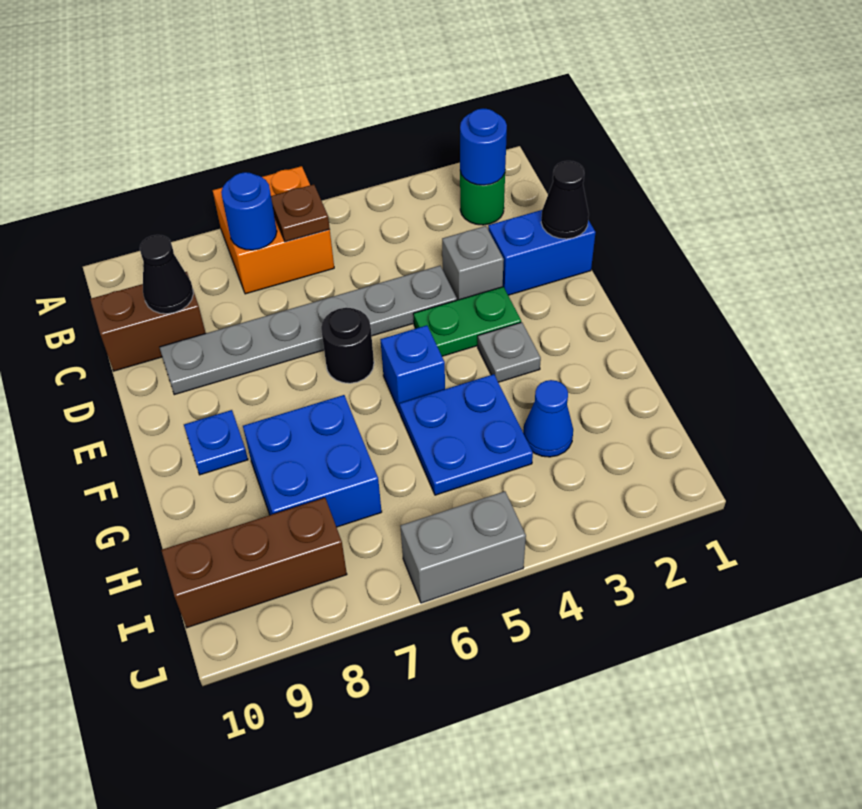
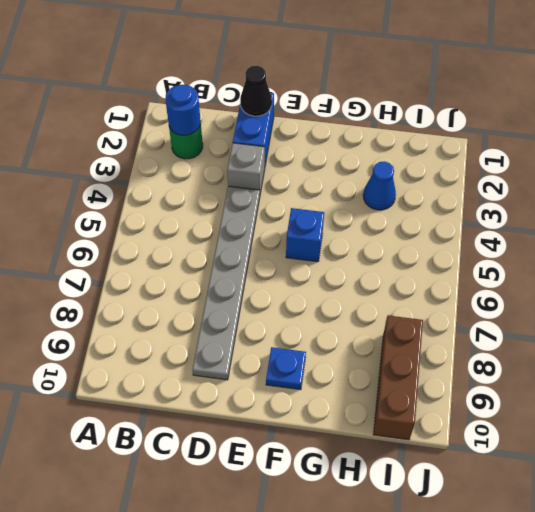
none -> orange brick A6:B7 level 1
none -> brown brick C9:C10 level 1
none -> green plate E3:E4 level 1

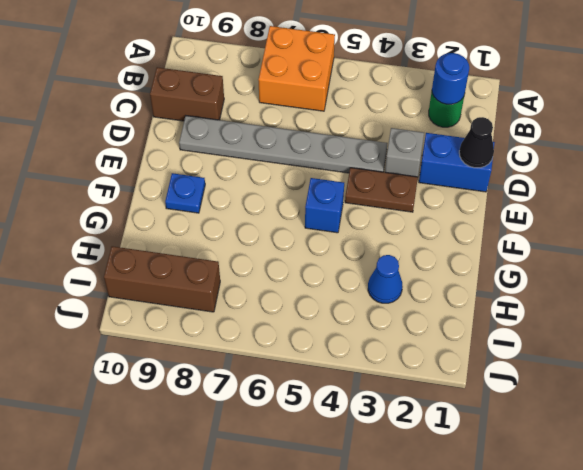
brown plate E3:E4 level 1 -> green plate E3:E4 level 1
none -> black round brick E6 level 1
none -> grey plate F3 level 1
none -> blue plate G4:H5 level 1

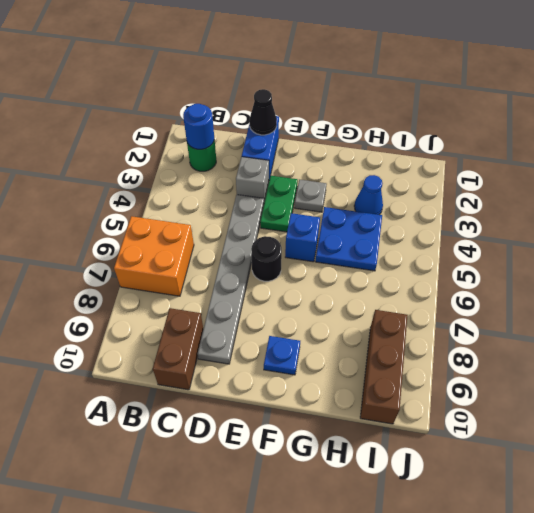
none -> blue brick G7:H8 level 1
none -> grey brick J5:J6 level 1
none -> brown plate B6 level 2

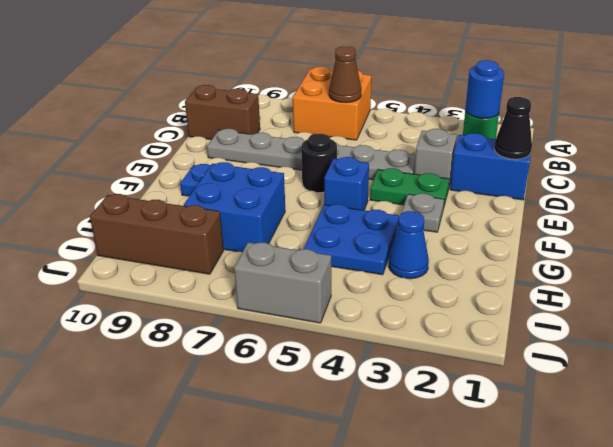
brown cone B6 level 2 -> brown plate B6 level 2
none -> blue round brick B7 level 2
none -> black cone C9 level 2

